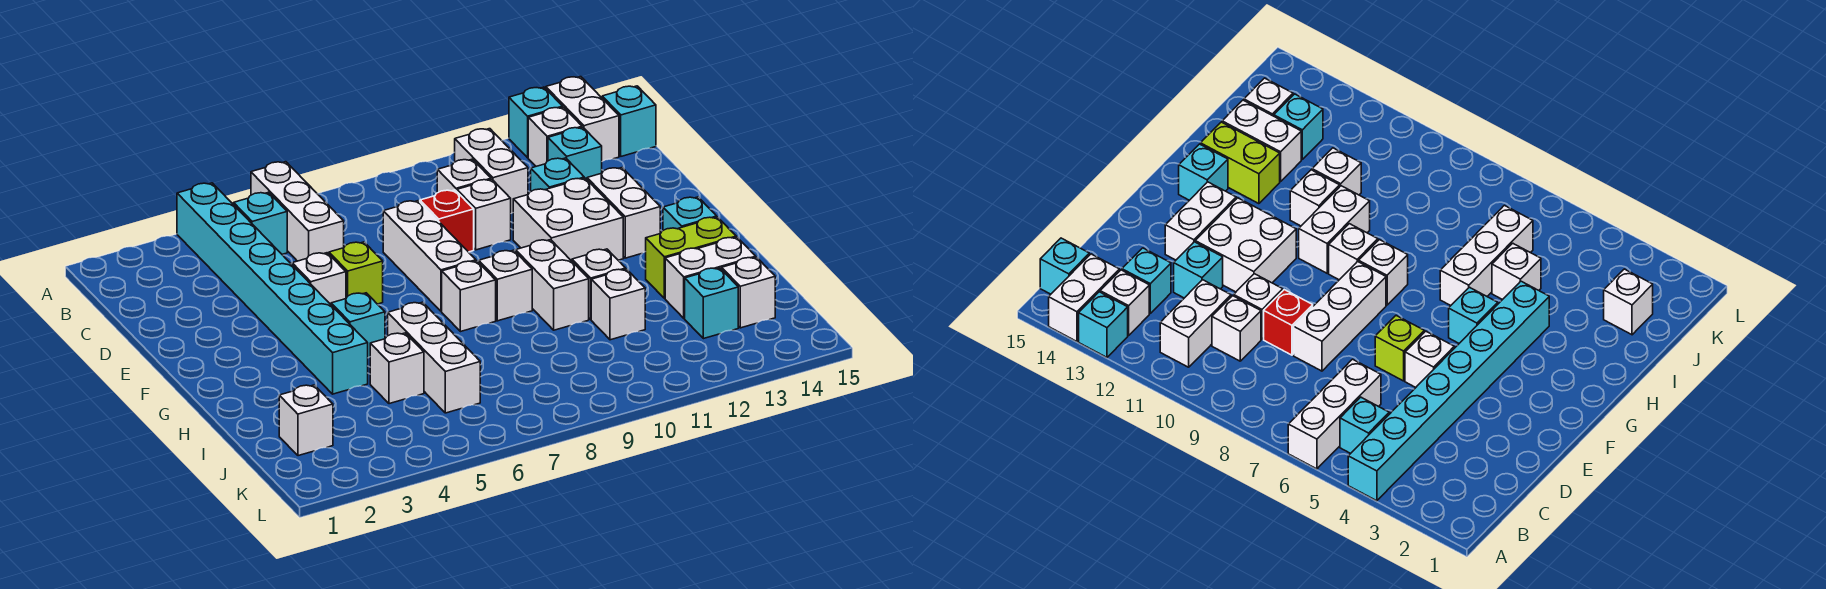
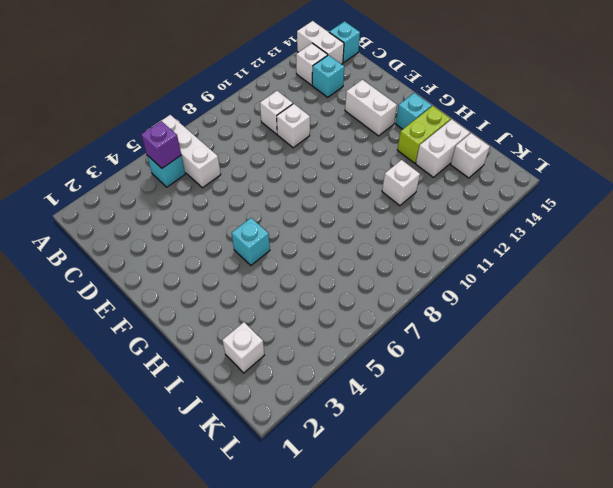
purple brick B5 level 2 -> none
none -> cyan brick A4:H4 level 1
none -> cyan brick A13 level 1
none -> white brick B11:C11 level 1
none -> white brick D8:F8 level 1

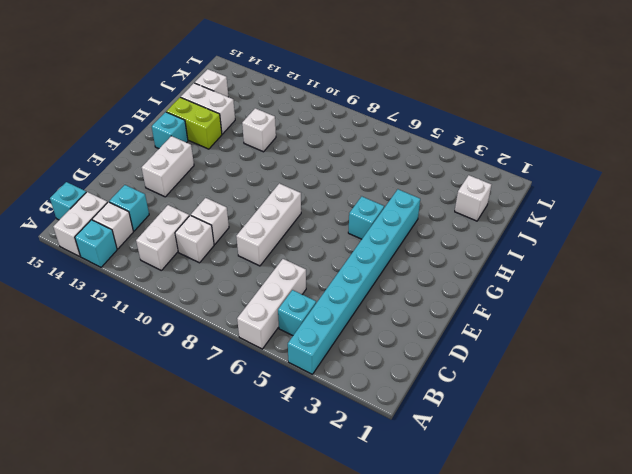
none -> red brick D9 level 1
none -> cyan brick D12 level 1
none -> white brick E5 level 1
none -> lime brick E6 level 1

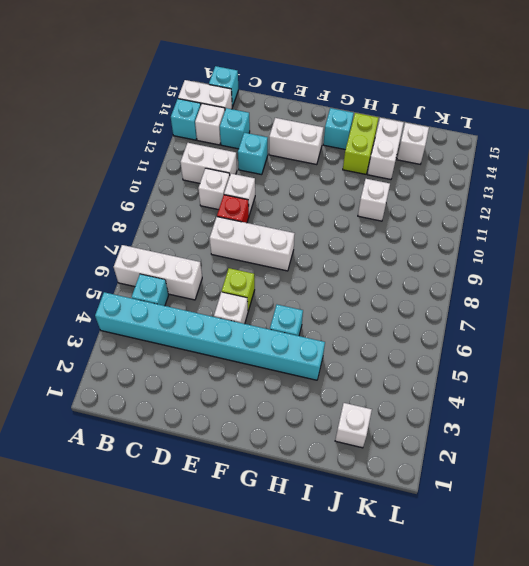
none -> white brick E11:F12 level 1
none -> white brick G8 level 1
none -> white brick G9 level 1
none -> white brick G10:H10 level 1

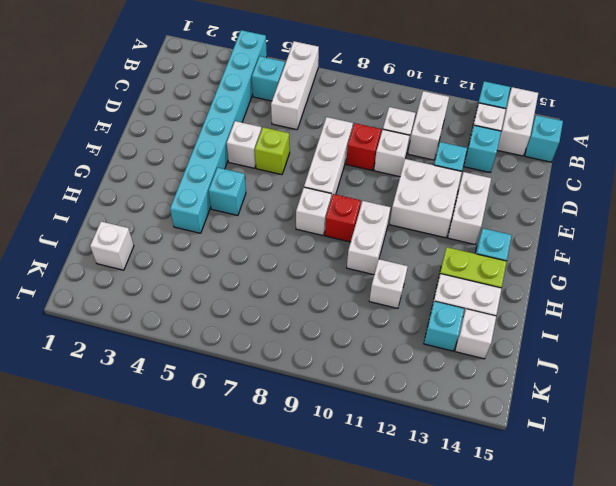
red brick G9 level 1 -> white brick G9 level 1
none -> white brick H6:J6 level 1
none -> white brick H11 level 1
none -> white brick I5 level 1

